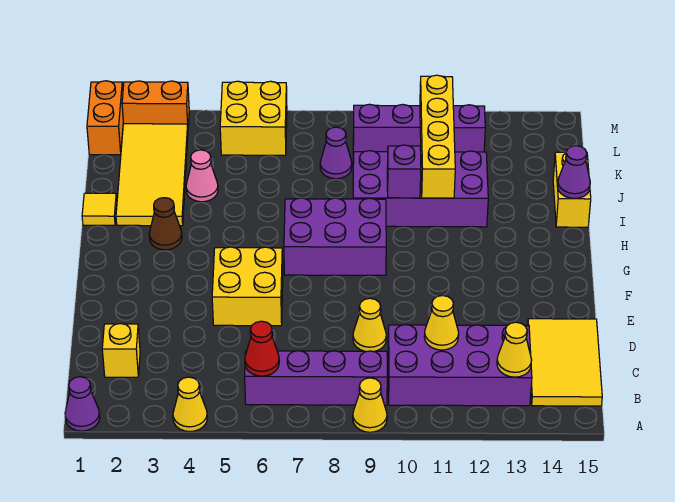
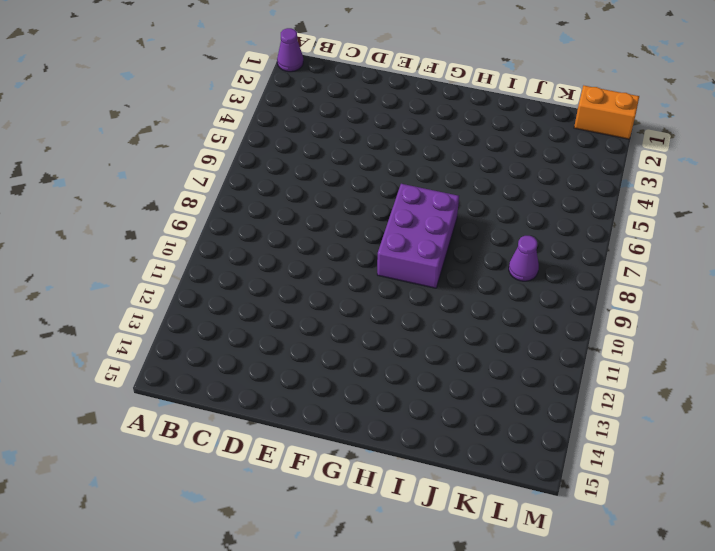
none -> yellow cone A4 level 1
none -> yellow cone A9 level 1
none -> purple brick B6:B9 level 1

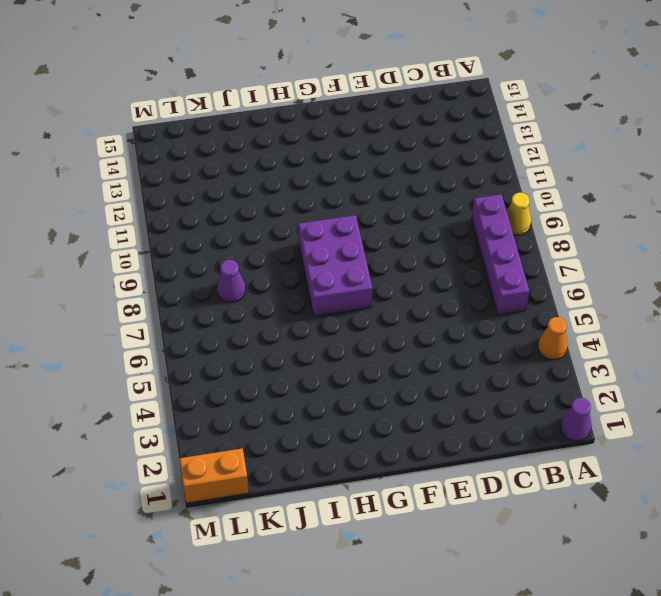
orange cone A4 level 1 -> yellow cone A4 level 1
none -> purple brick B10:C13 level 1
none -> yellow tile B14:D15 level 1
none -> yellow brick C2 level 1

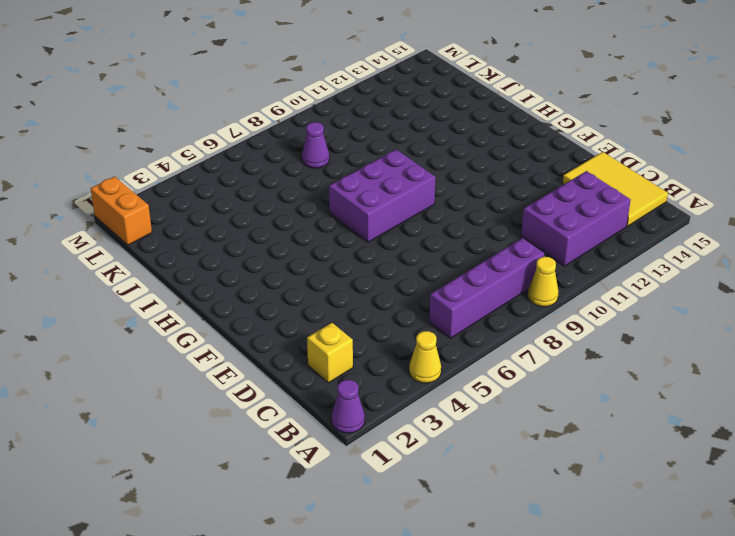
purple brick B11:C13 level 1 -> purple brick B10:C13 level 1
none -> yellow cone D9 level 1
none -> yellow brick E5:F6 level 1
none -> brown cone H3 level 1

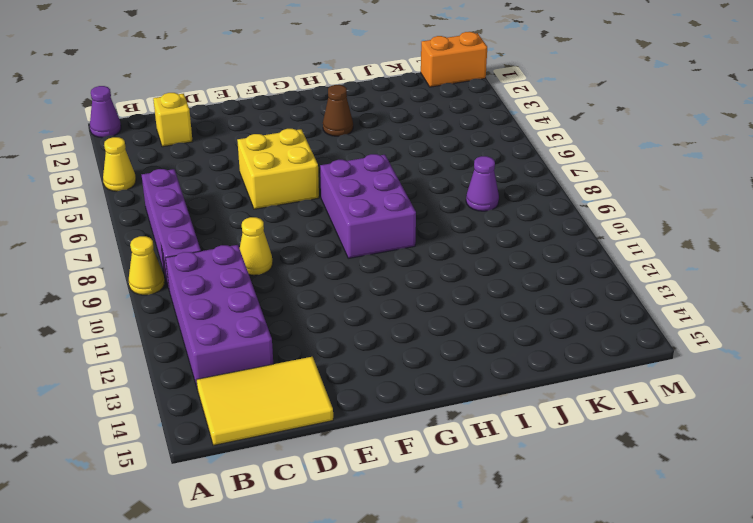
none -> yellow tile I1 level 1
none -> yellow tile I2:L3 level 1
none -> purple brick I9:J12 level 1

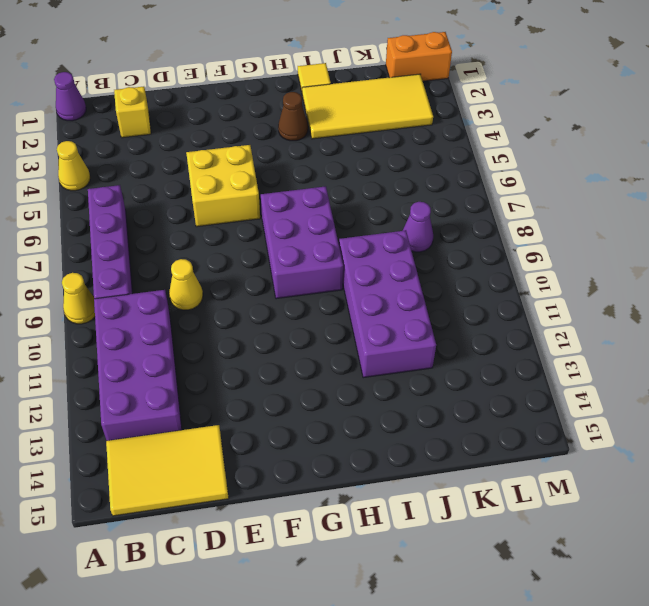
none -> yellow brick I15:J15 level 1
none -> pink cone J4 level 1
none -> yellow brick L5:M6 level 1

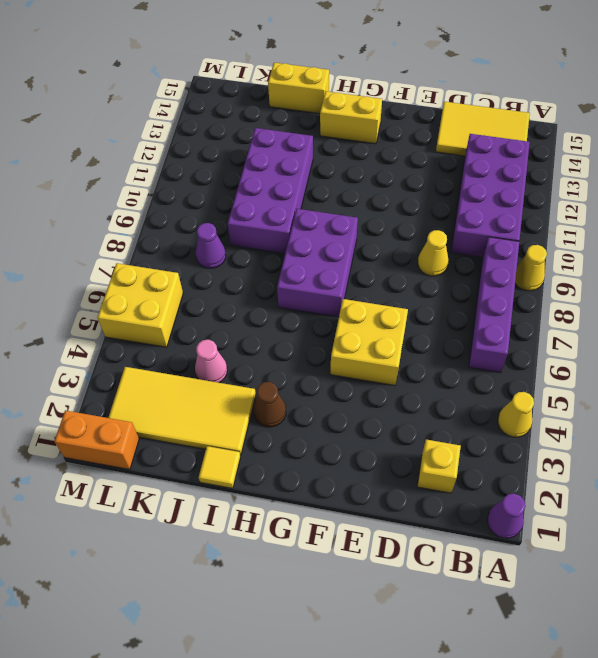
yellow brick G14:H14 level 1 -> none
none -> purple brick L9:L12 level 1
none -> orange brick M2:M3 level 1
none -> red cone B6 level 2

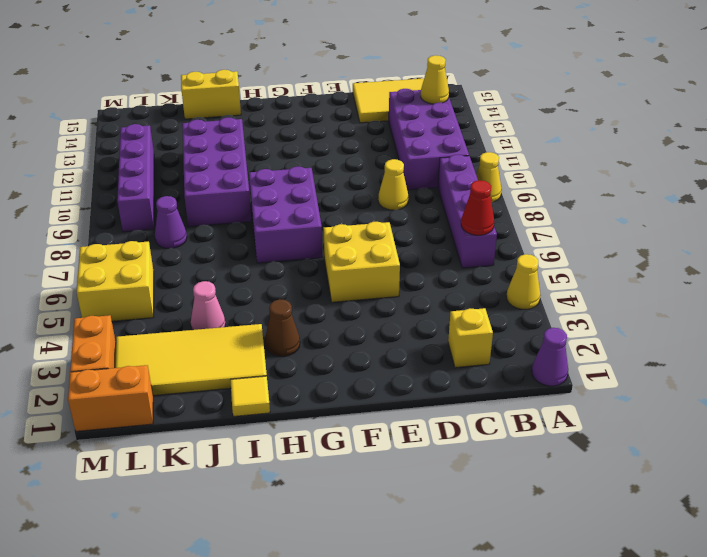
none -> yellow cone C11 level 2
none -> purple brick I10 level 2
none -> yellow brick I11:L11 level 2

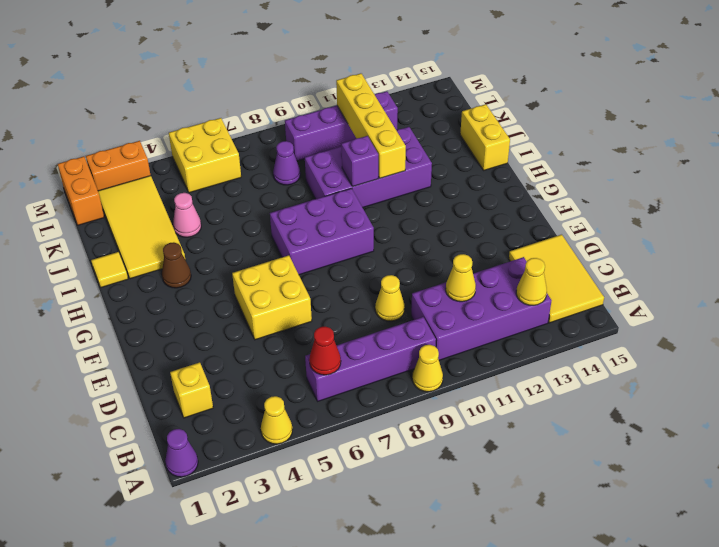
none -> purple cone I15 level 2

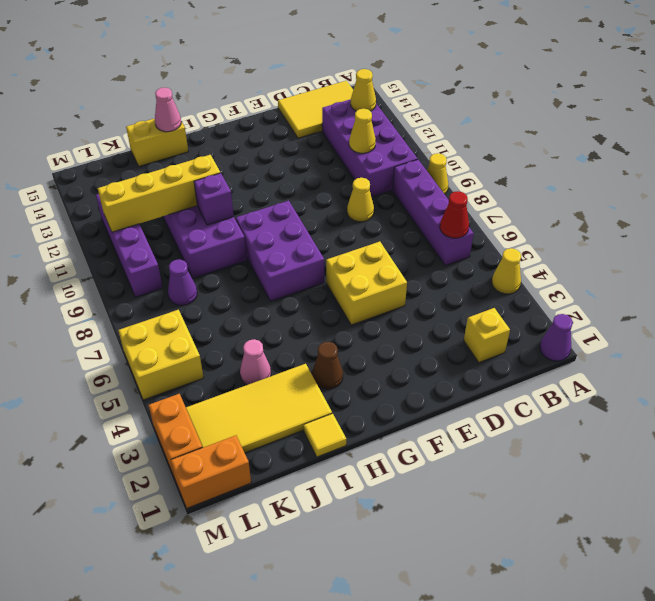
pink cone I15 level 2 -> purple cone I15 level 2

